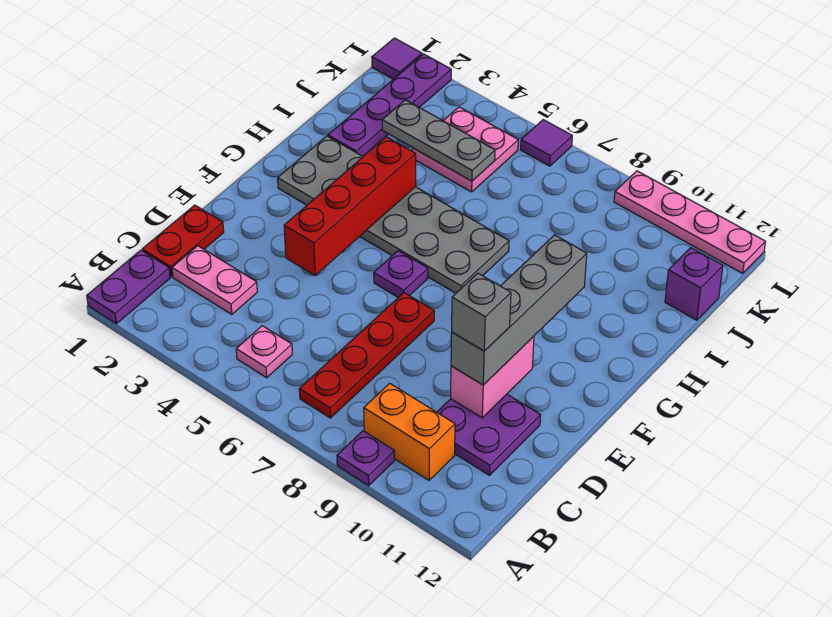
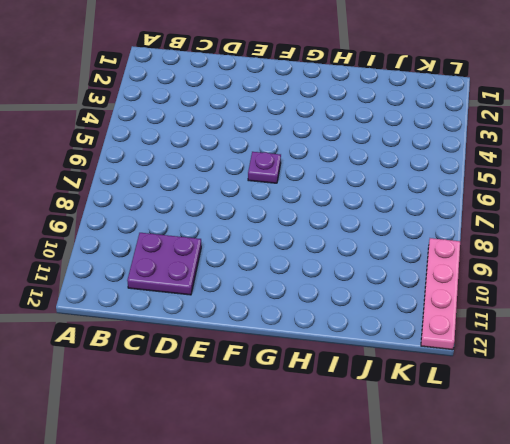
none -> purple plate A1:B1 level 1
none -> purple plate A9 level 1
none -> pink plate B5 level 1

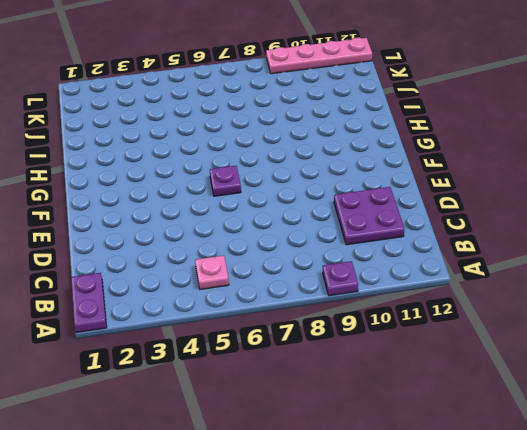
none -> red plate B7:E7 level 1
none -> orange brick B9:B10 level 1
none -> red plate C1:D1 level 1

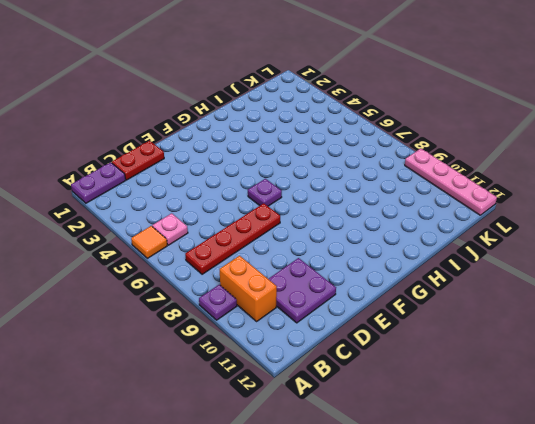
orange tile A5 level 1 -> none
none -> pink plate C2:C3 level 1
none -> grey plate G2:H7 level 1
none -> purple plate I2:L2 level 1

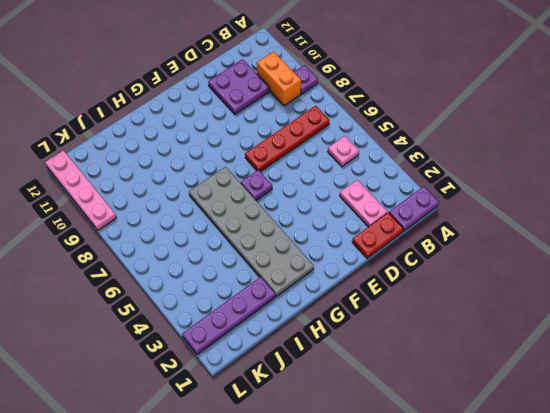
none -> pink plate J4:K5 level 1
none -> purple brick J12 level 1
none -> purple tile L1 level 1

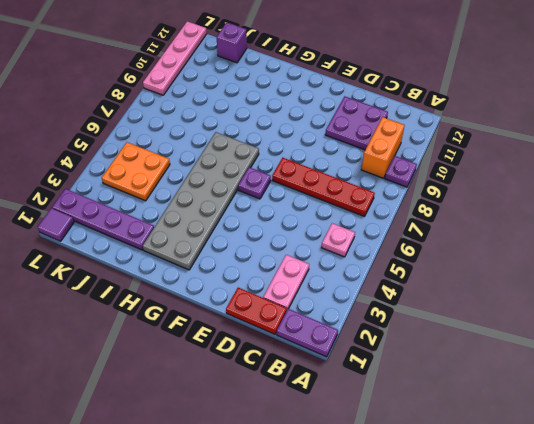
orange plate J4:K5 level 1 -> pink plate J4:K5 level 1
none -> purple tile L6 level 1
none -> pink brick D10:E10 level 2
none -> red brick E4:H4 level 2

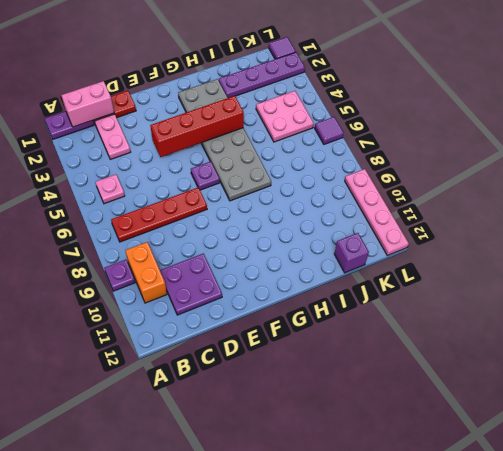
pink brick B1:C1 level 2 -> pink brick D10:E10 level 2
none -> grey plate J3:J5 level 2
none -> grey brick D10:G10 level 3
none -> grey brick D10 level 4

